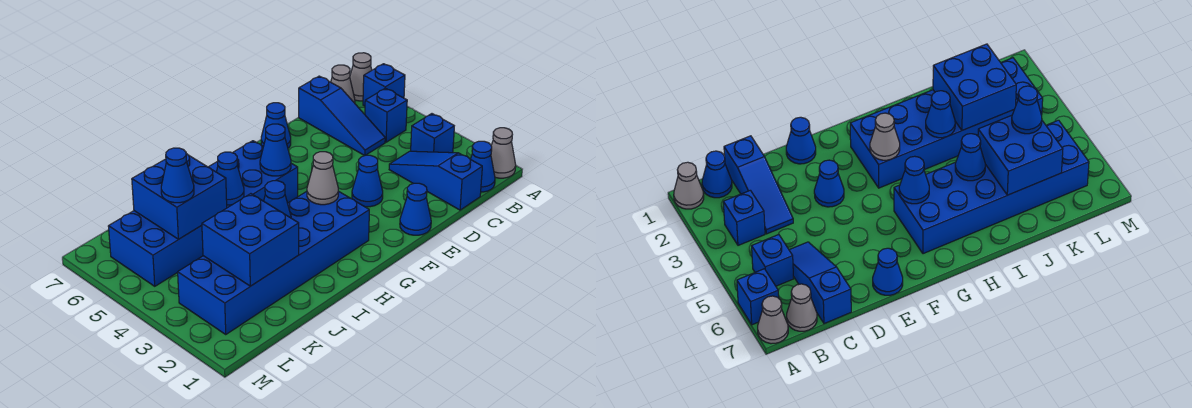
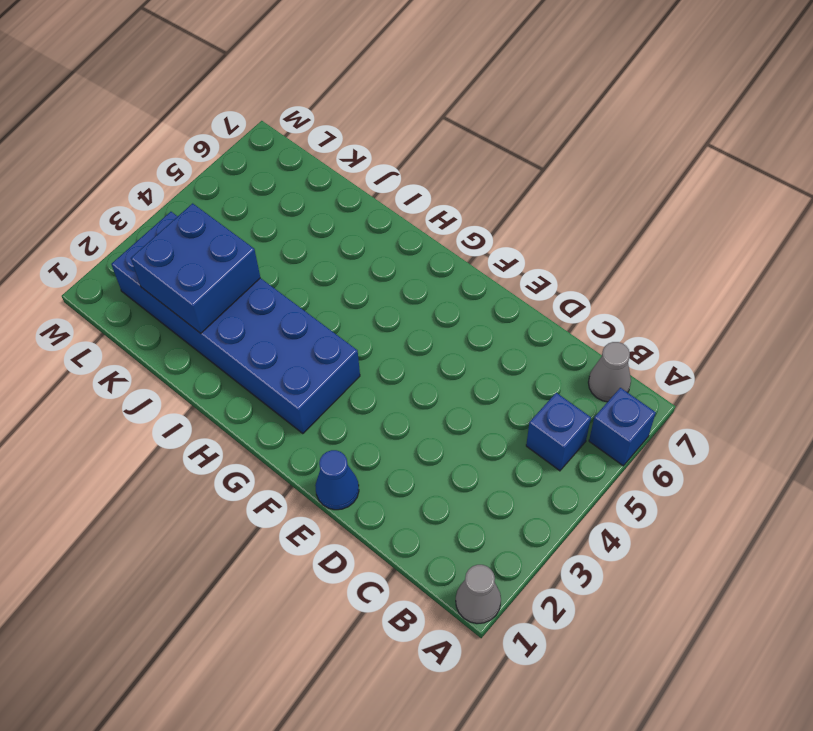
none -> grey cone A7 level 1
none -> blue cone B1 level 1
none -> blue brick B3 level 1

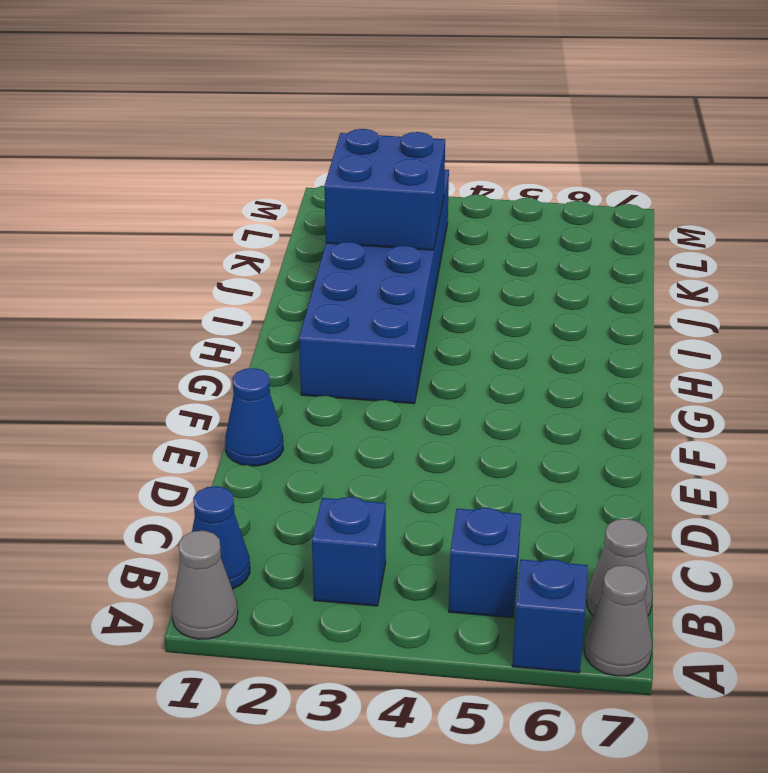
none -> blue slope C1:C3 level 1 top 1
none -> blue slope C5:C7 level 1 top 7
none -> blue cone E3 level 1

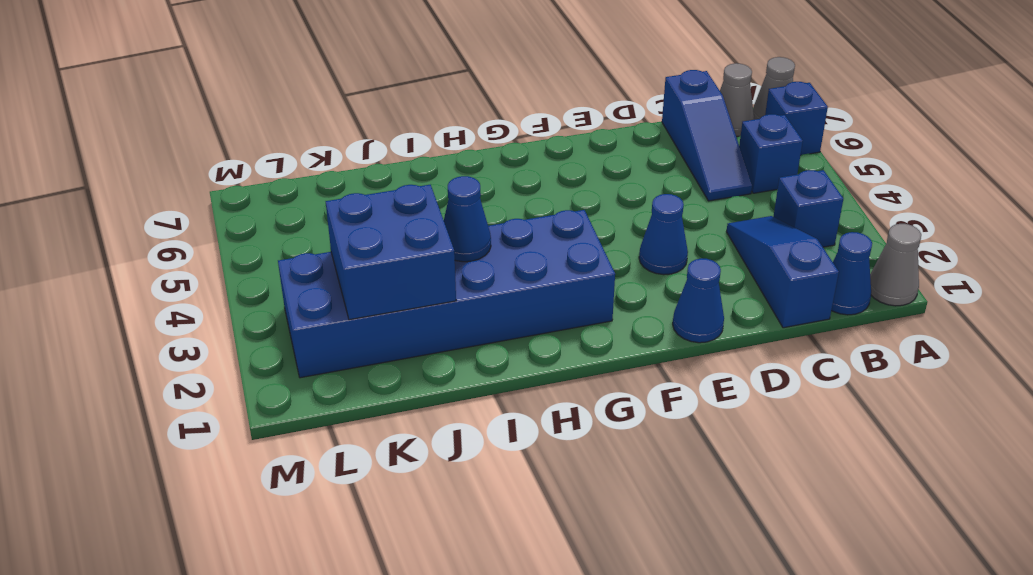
none -> blue cone E7 level 1
none -> blue brick G5:L6 level 1
none -> grey cone G3 level 2

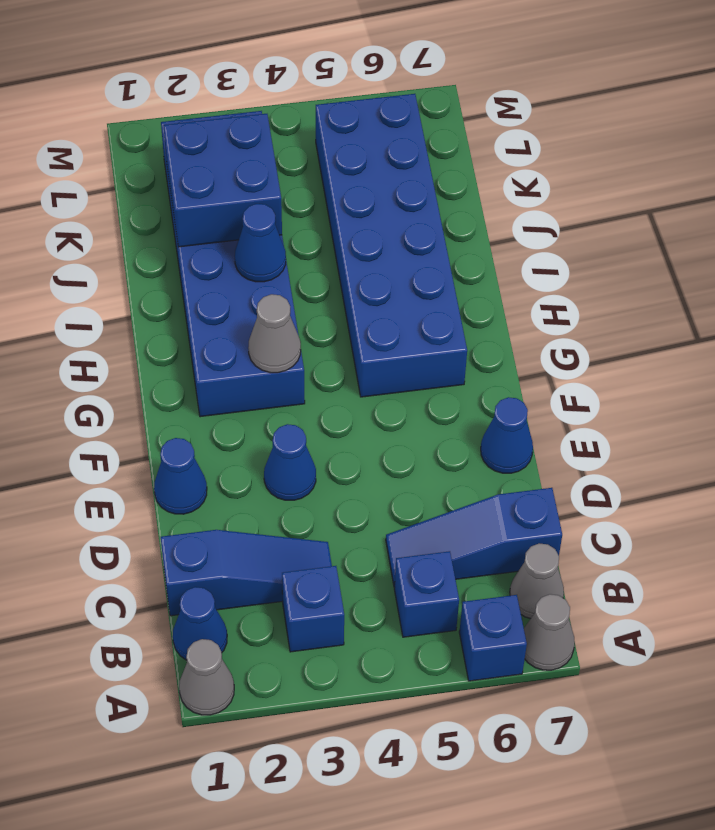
none -> blue cone G5 level 2
none -> blue cone I5 level 2
none -> blue brick J5:K6 level 2

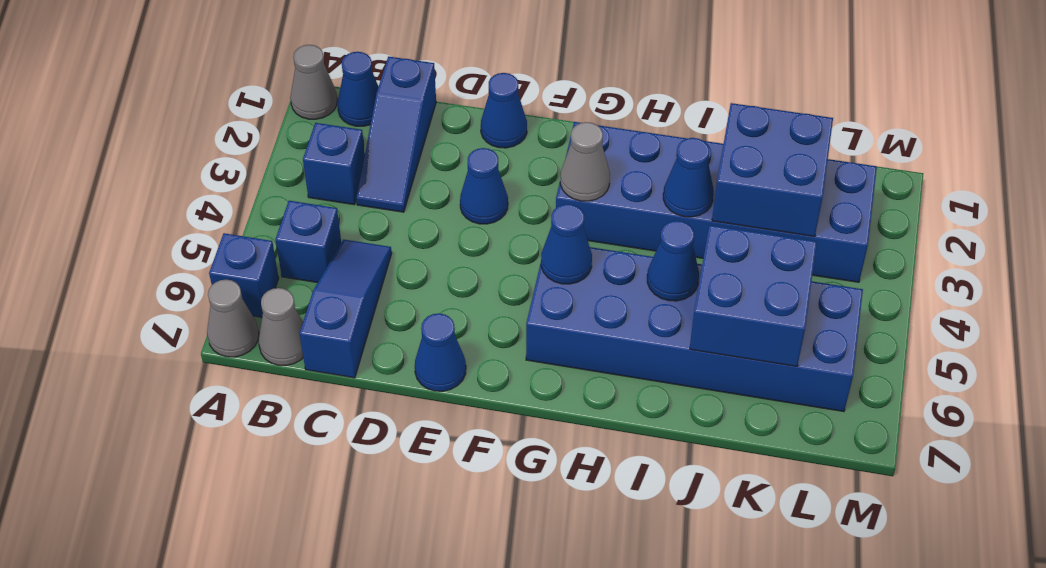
none -> blue cone K5 level 3

